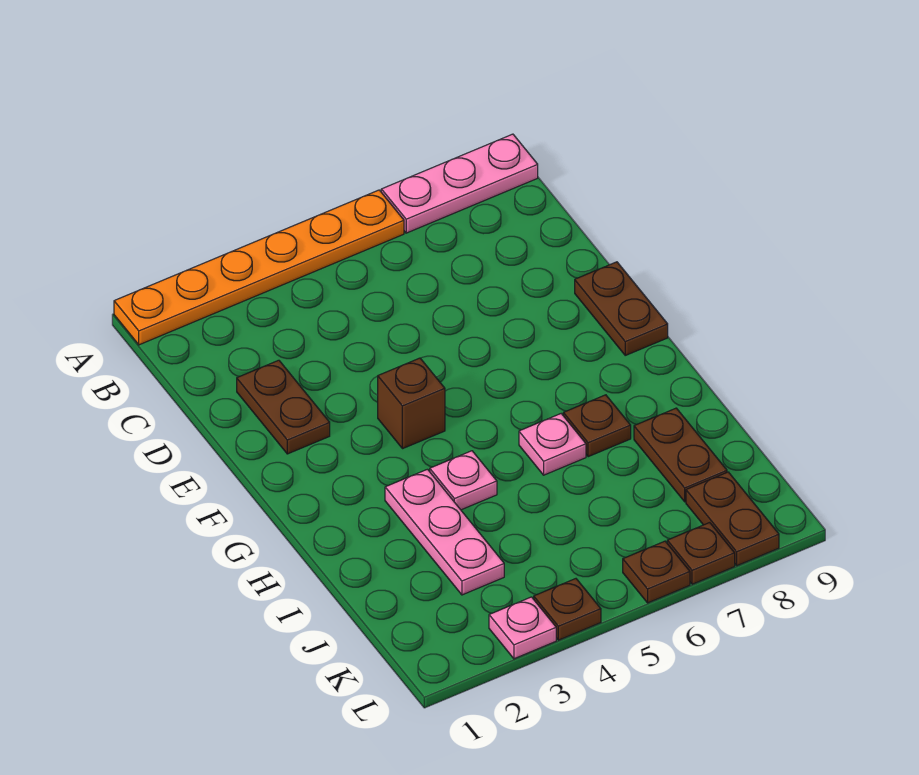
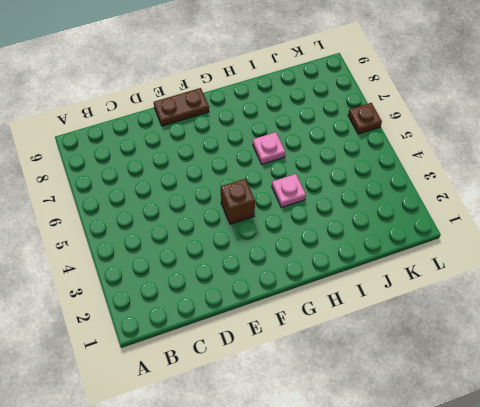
none -> orange plate A1:A6 level 1
none -> pink plate A7:A9 level 1
none -> brown plate D2:E2 level 1

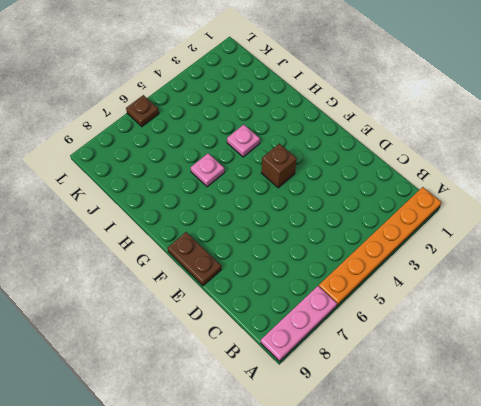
none -> brown plate D2:E2 level 1
none -> pink plate H3:J3 level 1
none -> brown plate H7 level 1

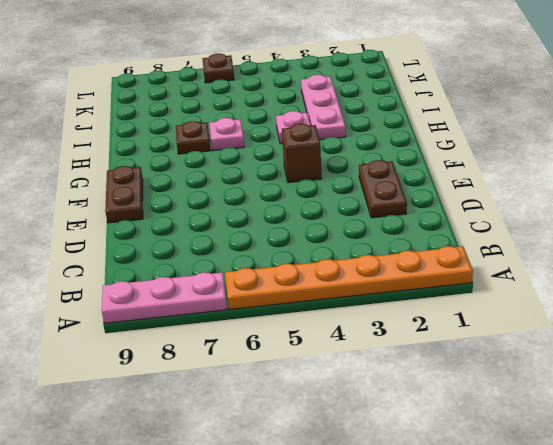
none -> brown plate I8:J8 level 1
none -> brown plate K8:L8 level 1
none -> pink plate L3 level 1

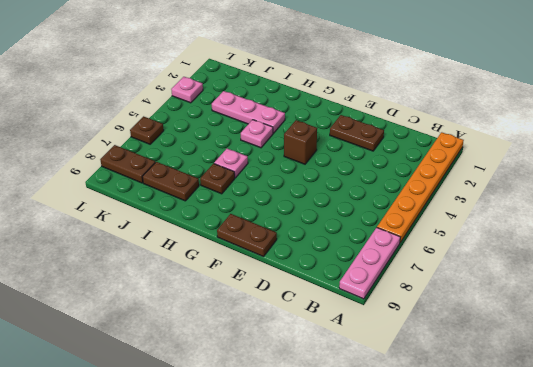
none -> brown plate L4 level 1
none -> brown plate L7 level 1

